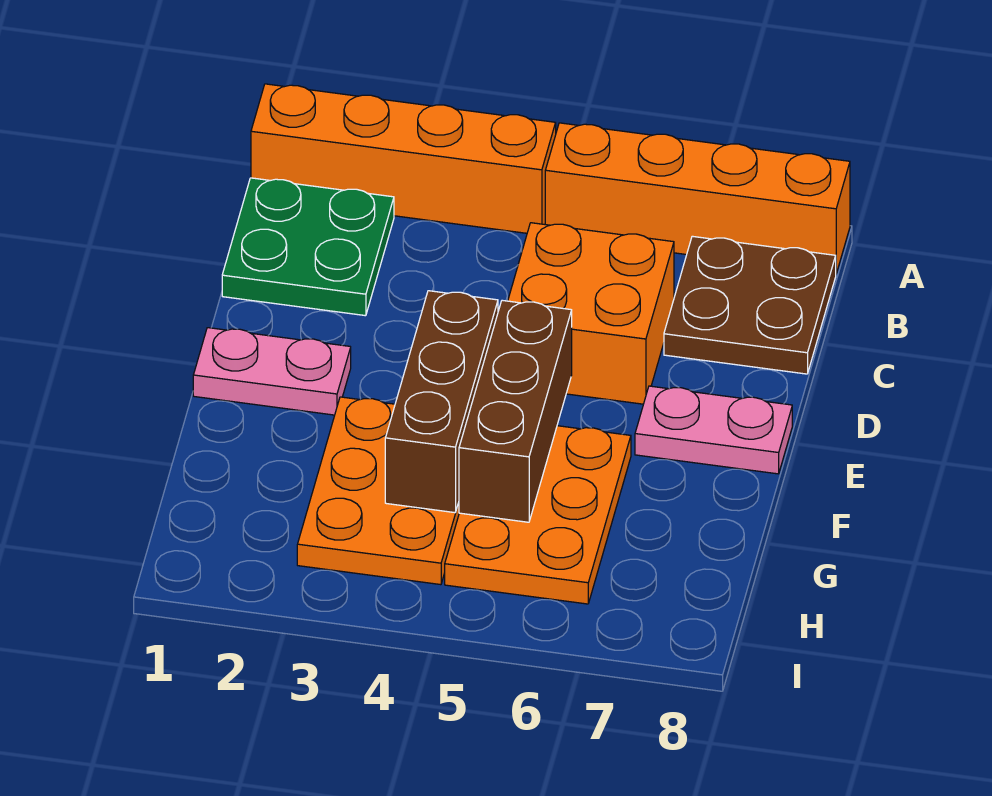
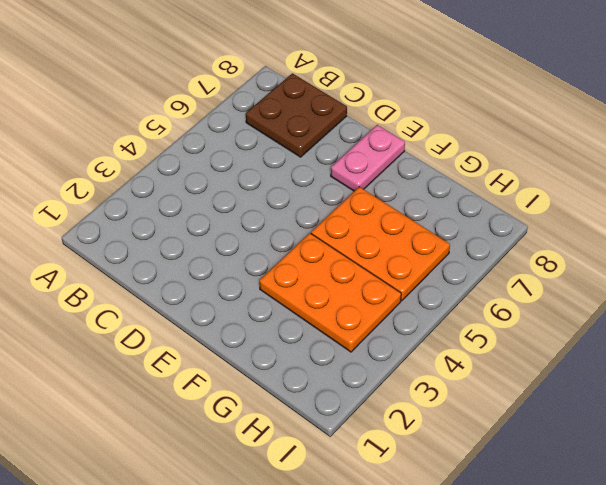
none -> orange brick A1:A4 level 1
none -> orange brick A5:A8 level 1

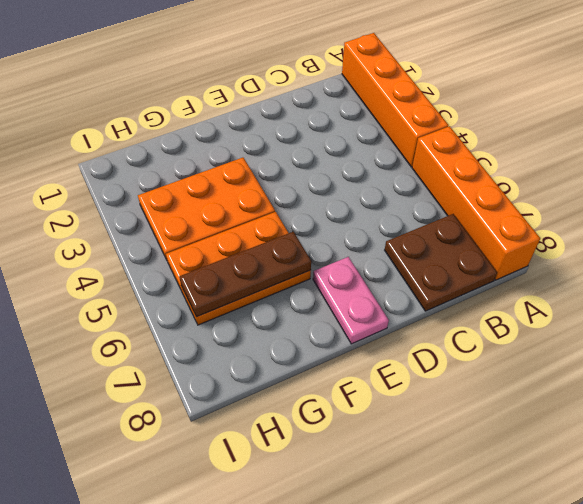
brown plate F6:H6 level 2 -> none
none -> green plate B1:C2 level 1
none -> orange brick C5:D6 level 1

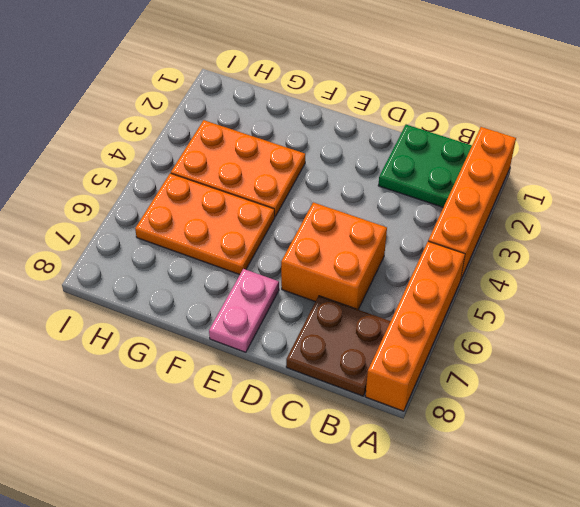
none -> pink plate E1:E2 level 1
none -> brown brick E4:G4 level 2

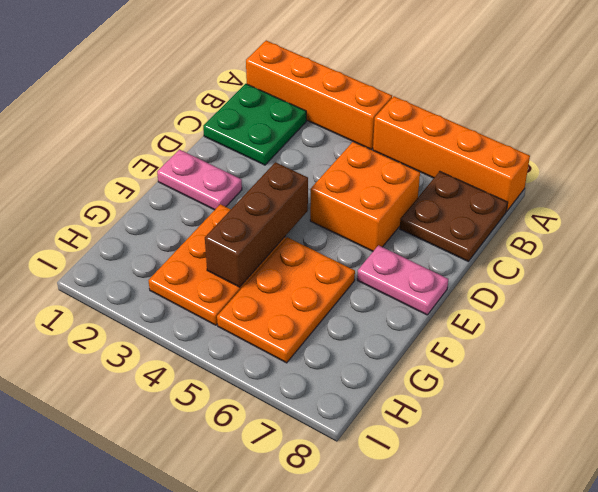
none -> brown brick E5:G5 level 2

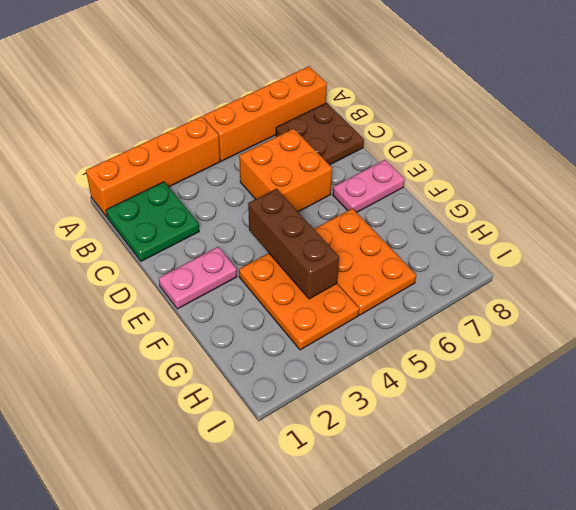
none -> brown brick E5:G5 level 2

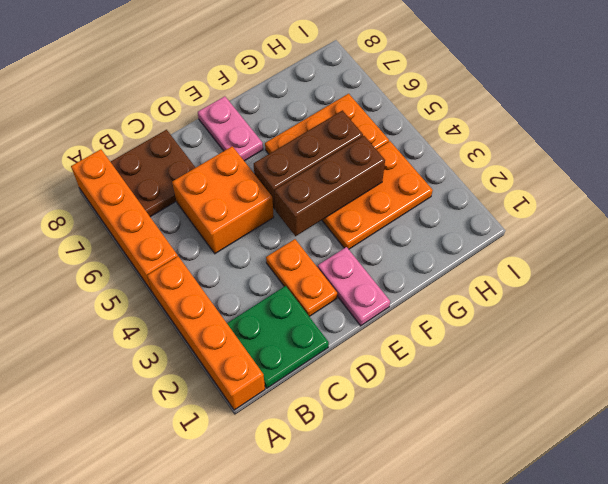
orange plate D2:D3 level 1 -> none

